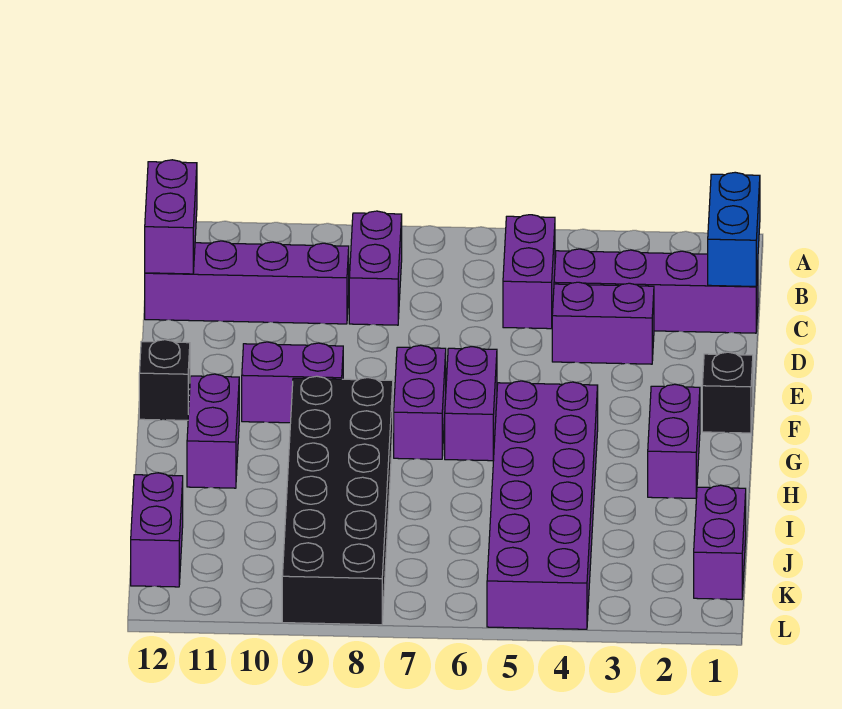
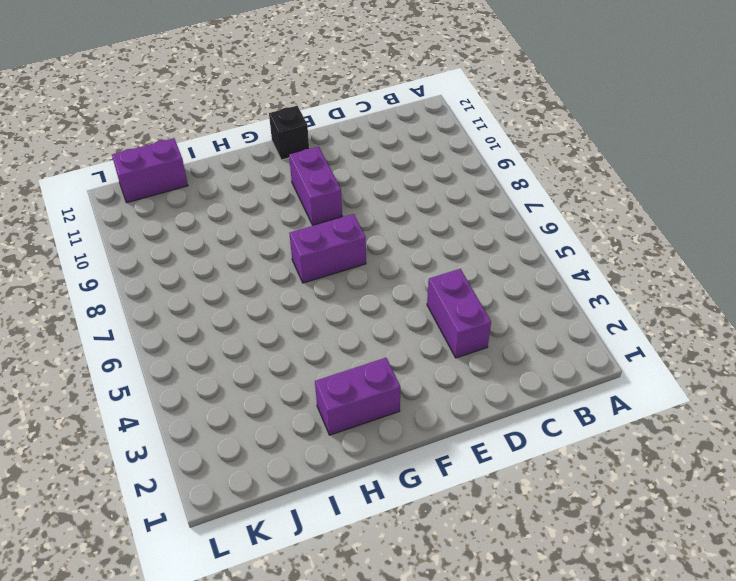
none -> purple brick B5:C5 level 1
none -> purple brick B8:C8 level 1
none -> purple brick C1:C4 level 1

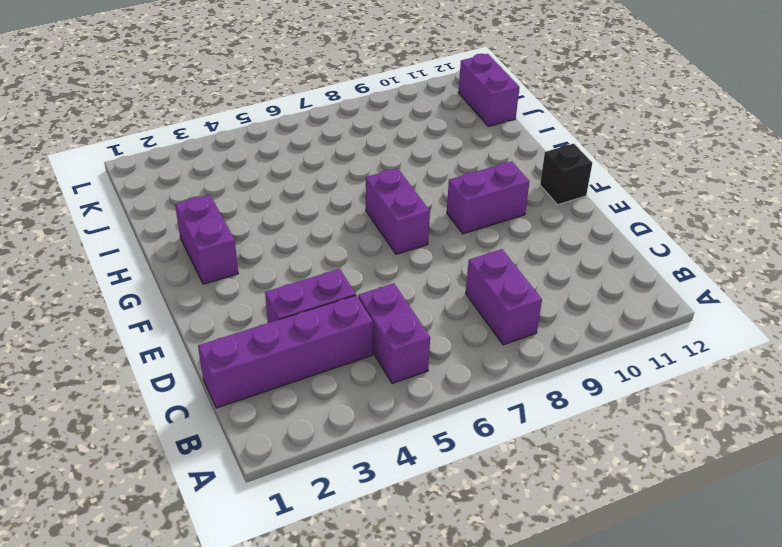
none -> purple brick C9:C12 level 1
none -> black brick F1 level 1
none -> purple brick F6:G6 level 1

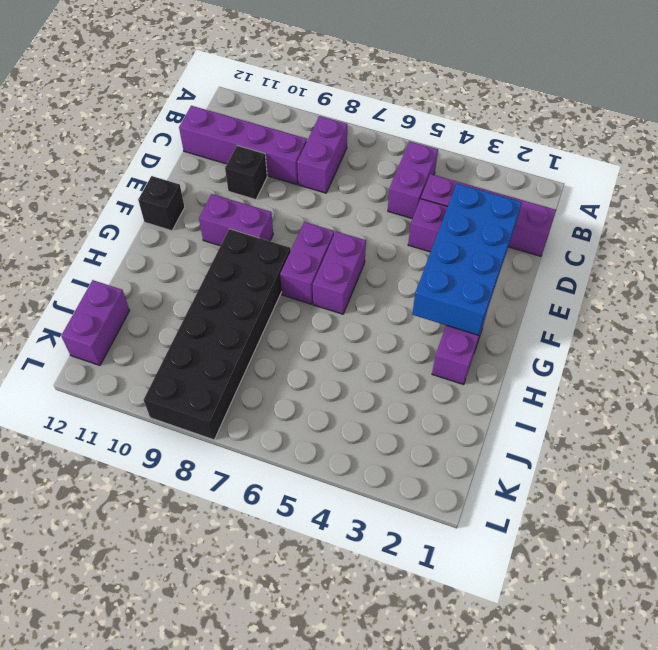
blue brick D2:G3 level 2 -> none
black brick D10 level 1 -> black brick F1 level 1
none -> purple brick G4:L5 level 1
none -> purple brick G11:H11 level 1
none -> purple brick J1:K1 level 1

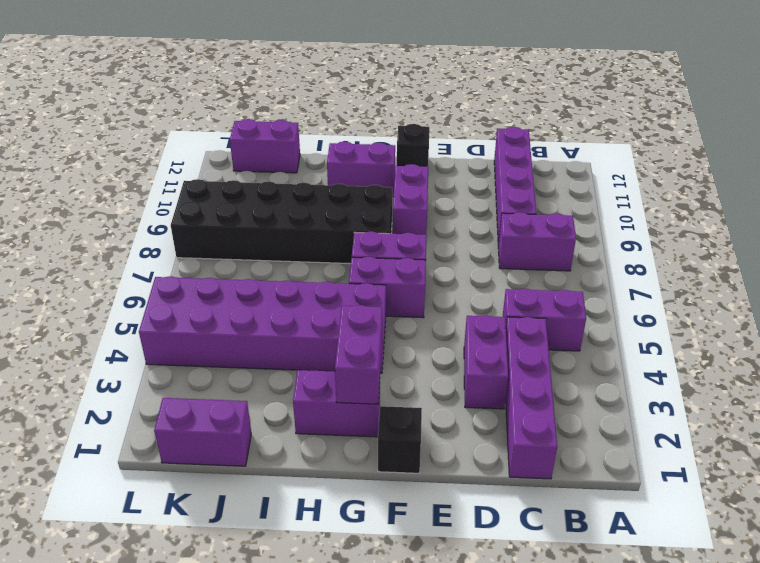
purple brick G2:G3 level 2 -> purple brick B12:C12 level 2
none -> blue brick B1:C1 level 2

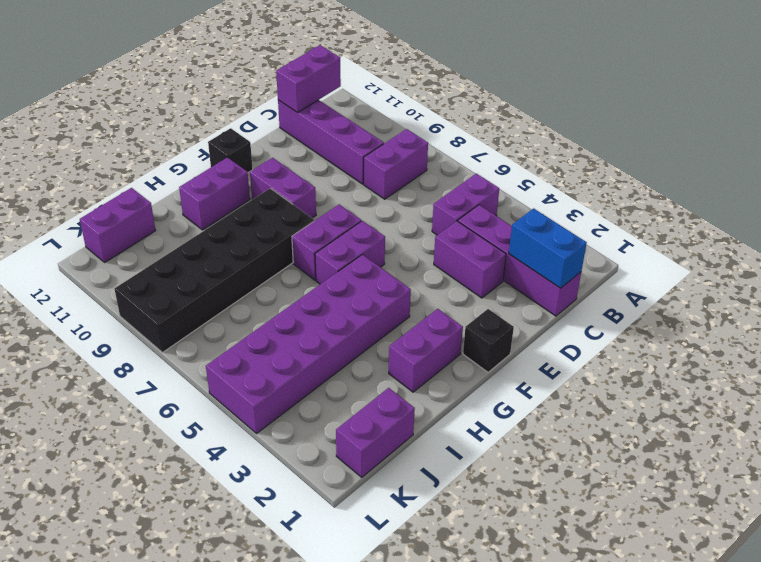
blue brick C1:C2 level 2 -> blue brick B1:C1 level 2

